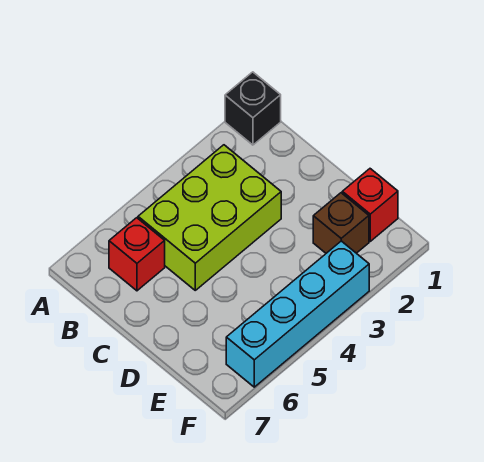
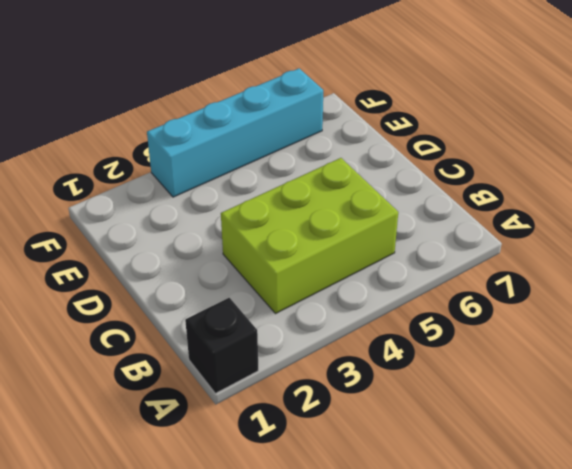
none -> red brick B6 level 1
none -> red brick E1 level 1

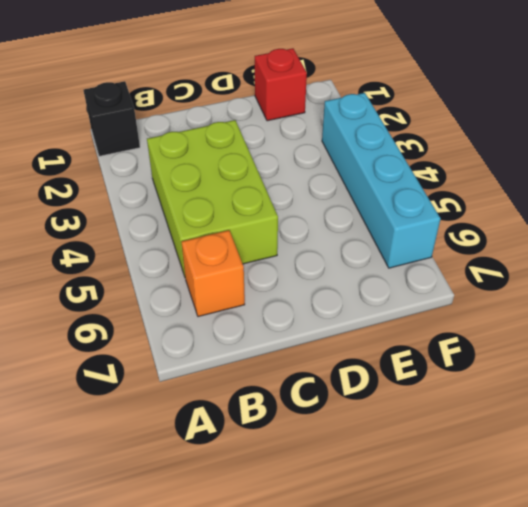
orange brick B6 level 1 -> red brick B6 level 1
none -> brown brick E2 level 1

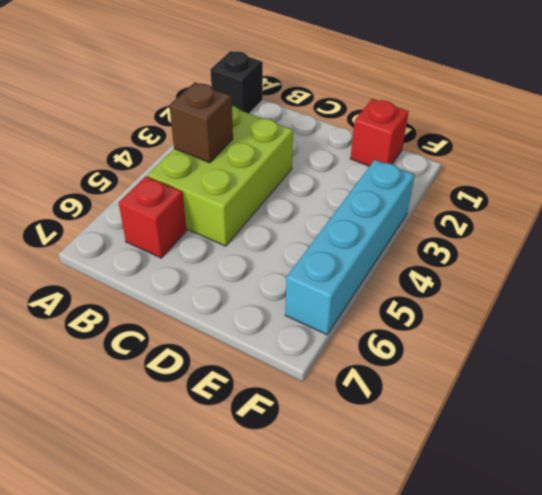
brown brick B4 level 2 -> brown brick E2 level 1

